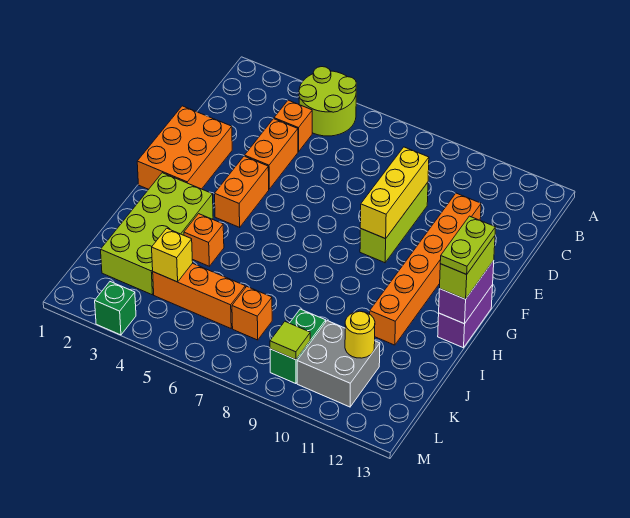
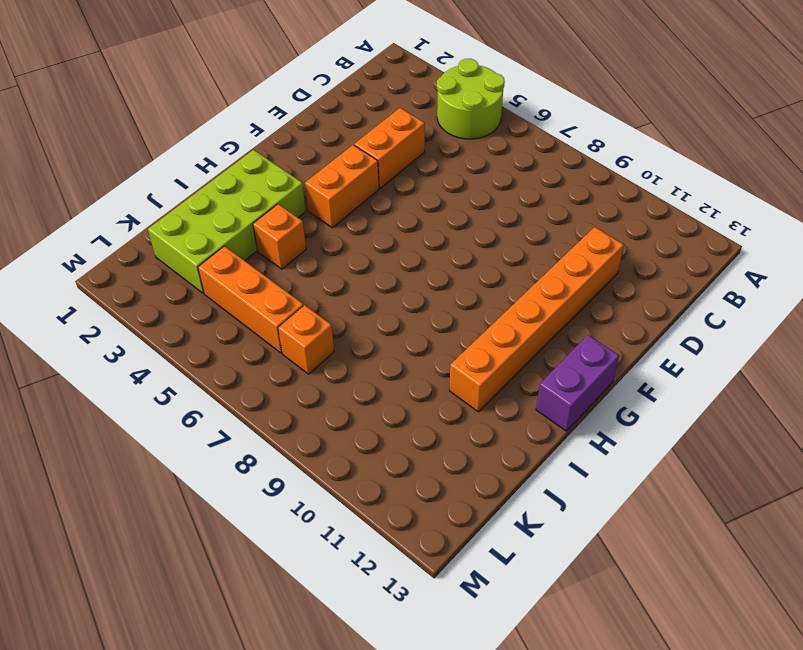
none -> orange brick C4 level 1
none -> lime brick D9:F9 level 1
none -> orange brick E1:G2 level 1

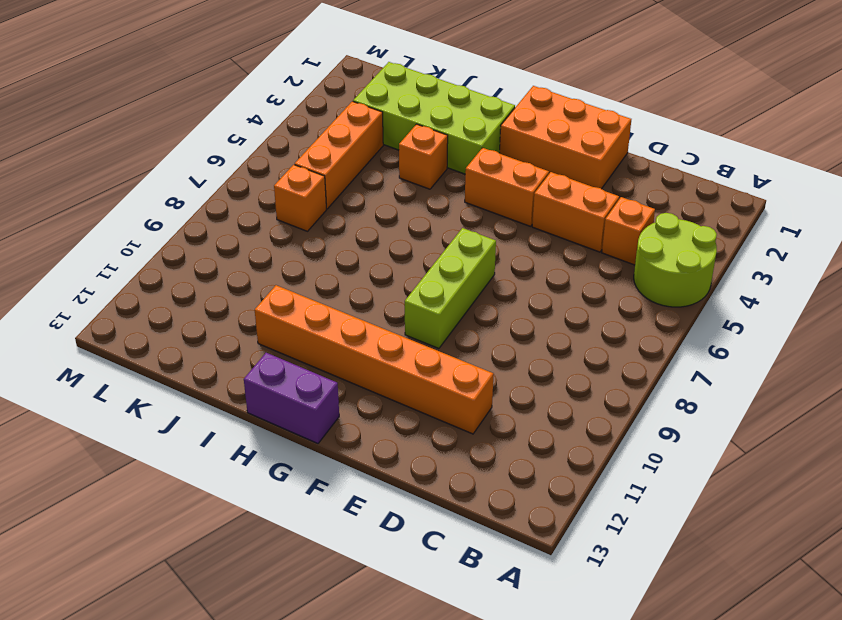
lime brick F7:F9 level 1 -> lime brick D9:F9 level 1
none -> green brick K9:L9 level 1
none -> grey brick K10:L11 level 1
none -> green brick M3 level 1

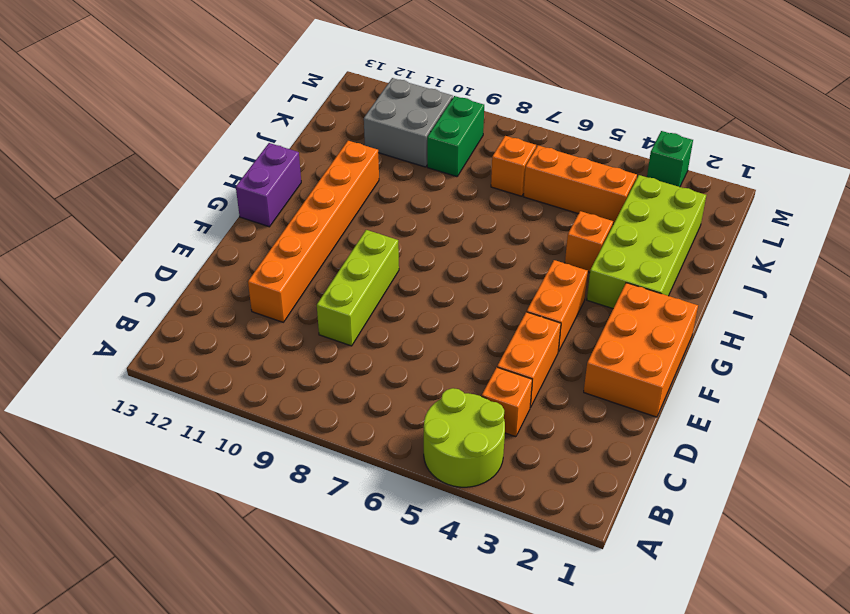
none -> yellow brick D9:F9 level 2
none -> purple brick G13:H13 level 2
none -> yellow brick K4 level 2

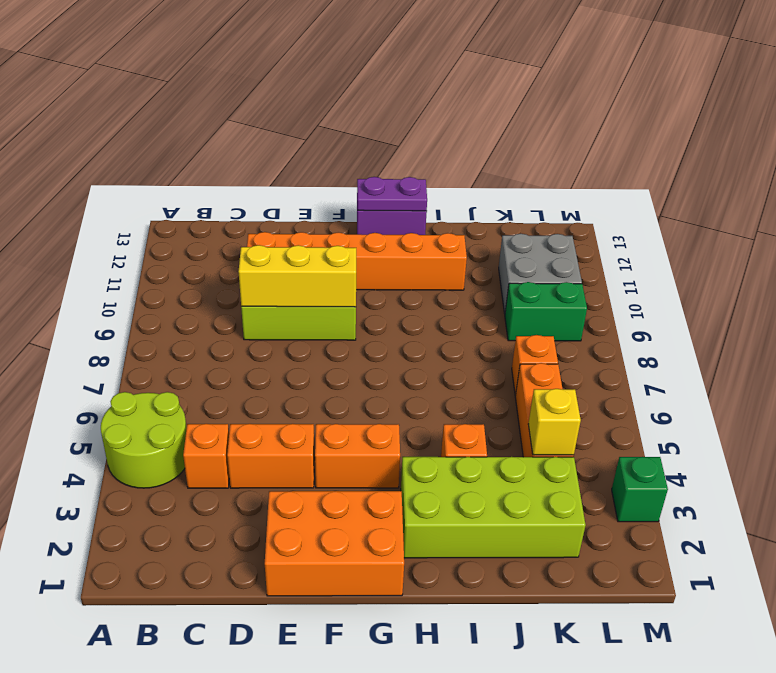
purple plate G13:H13 level 2 -> purple brick G13:H13 level 2
none -> yellow round brick K11 level 2
none -> lime tile L9 level 2
none -> lime brick G13:H13 level 3

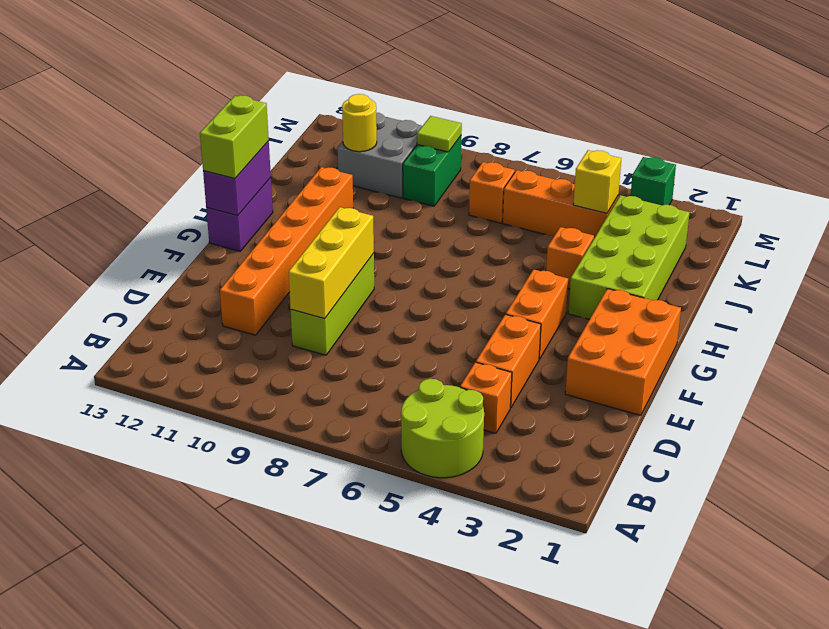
none -> lime plate G13:H13 level 4

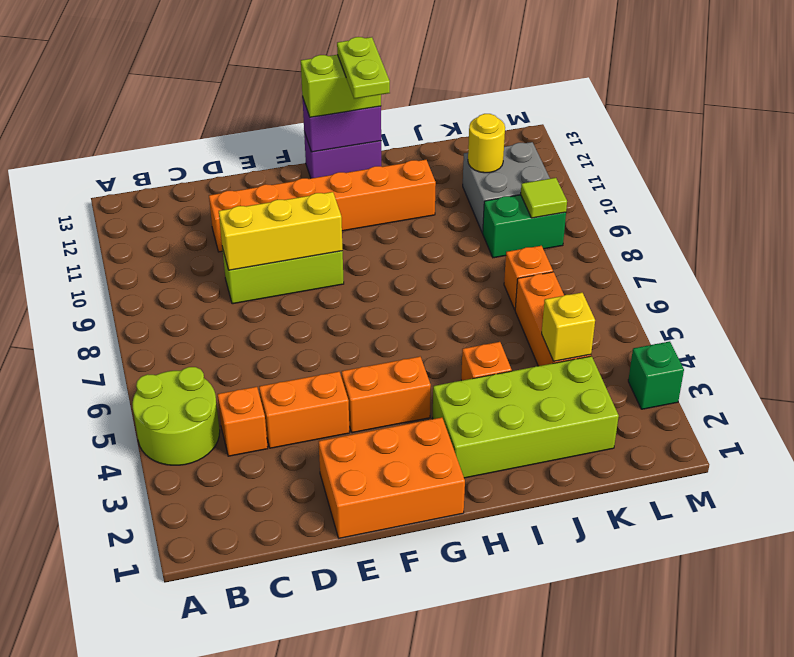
lime plate H12:H13 level 4 -> lime plate G13:H13 level 4

